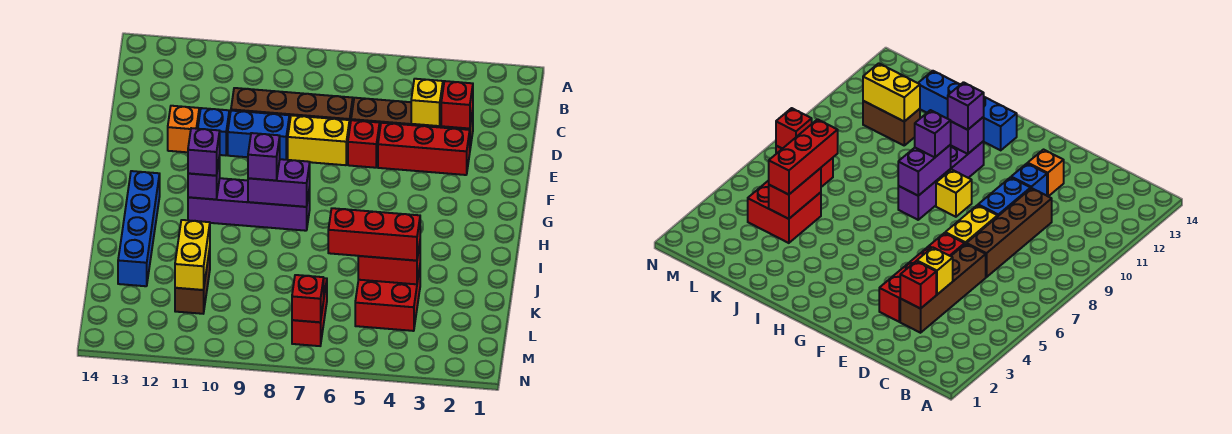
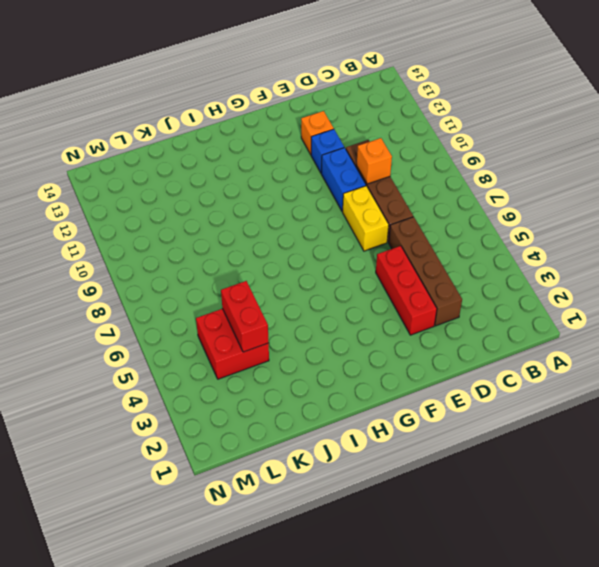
orange brick D9 level 2 -> none
none -> red brick E6 level 1
none -> yellow brick G9 level 1
none -> purple brick H8:H11 level 1

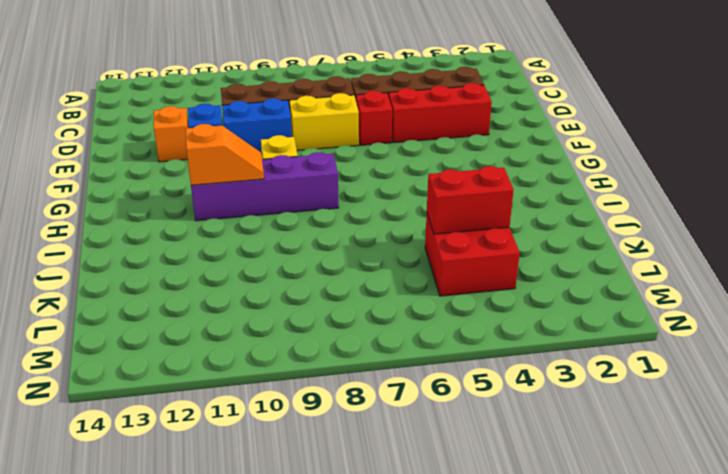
orange slope H10:H11 level 2 top 11 -> purple brick H11 level 2
none -> blue brick H13:K13 level 1
none -> brown brick K11:L11 level 1
none -> red brick L7:M7 level 1

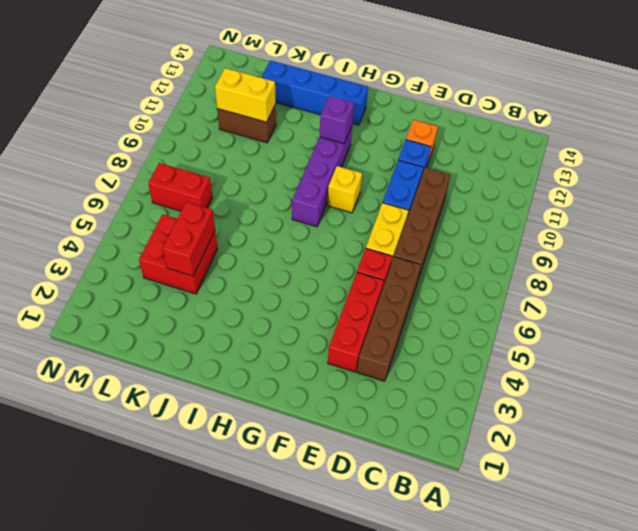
none -> red brick D3 level 2
none -> yellow brick D4 level 2
none -> purple brick H8:H9 level 2

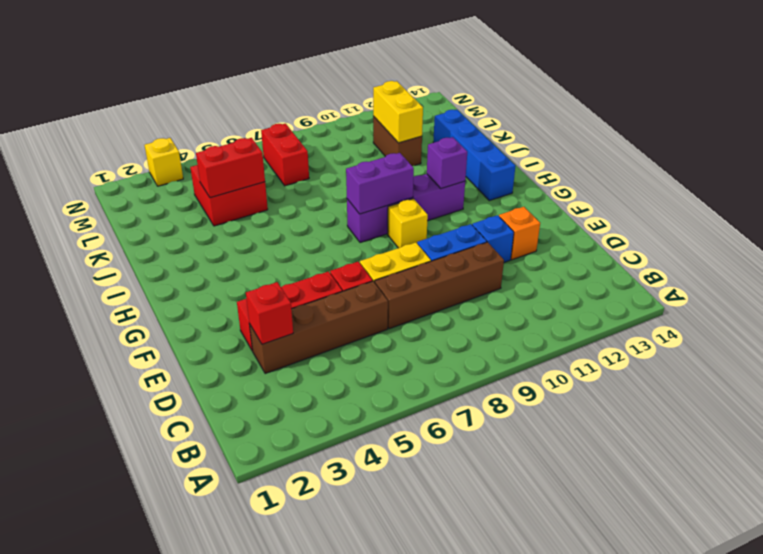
yellow brick N3 level 1 -> yellow brick D4 level 2
none -> red brick M7 level 2
none -> purple brick H9 level 3
none -> purple brick H11 level 3

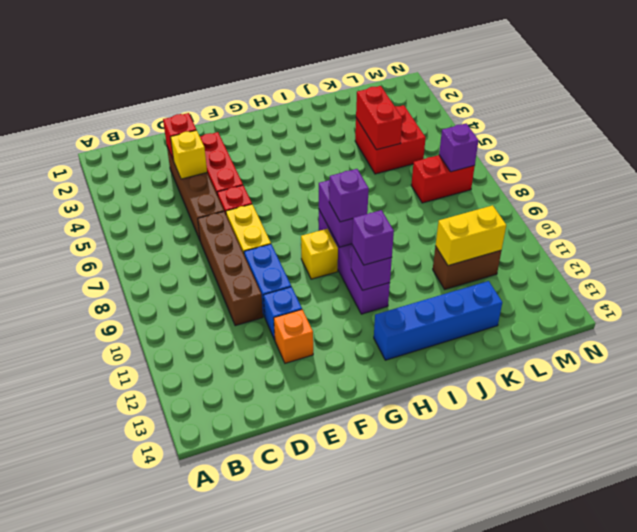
purple brick M7 level 2 -> red brick M7 level 2
none -> red brick K4:K6 level 3

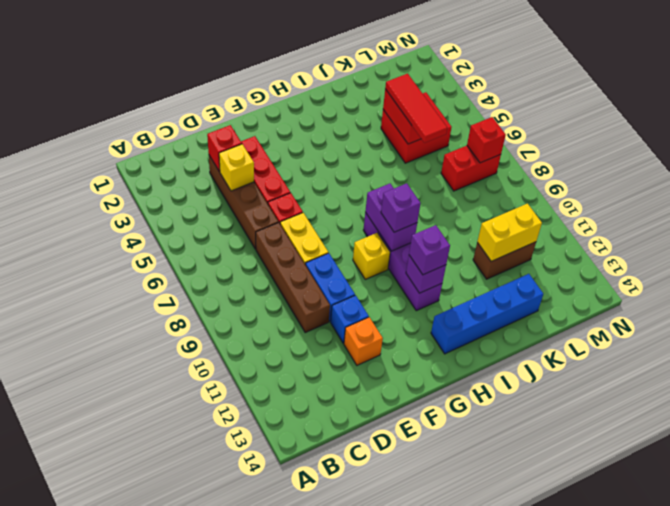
red tile K4:K6 level 3 -> red brick K4:K6 level 3

